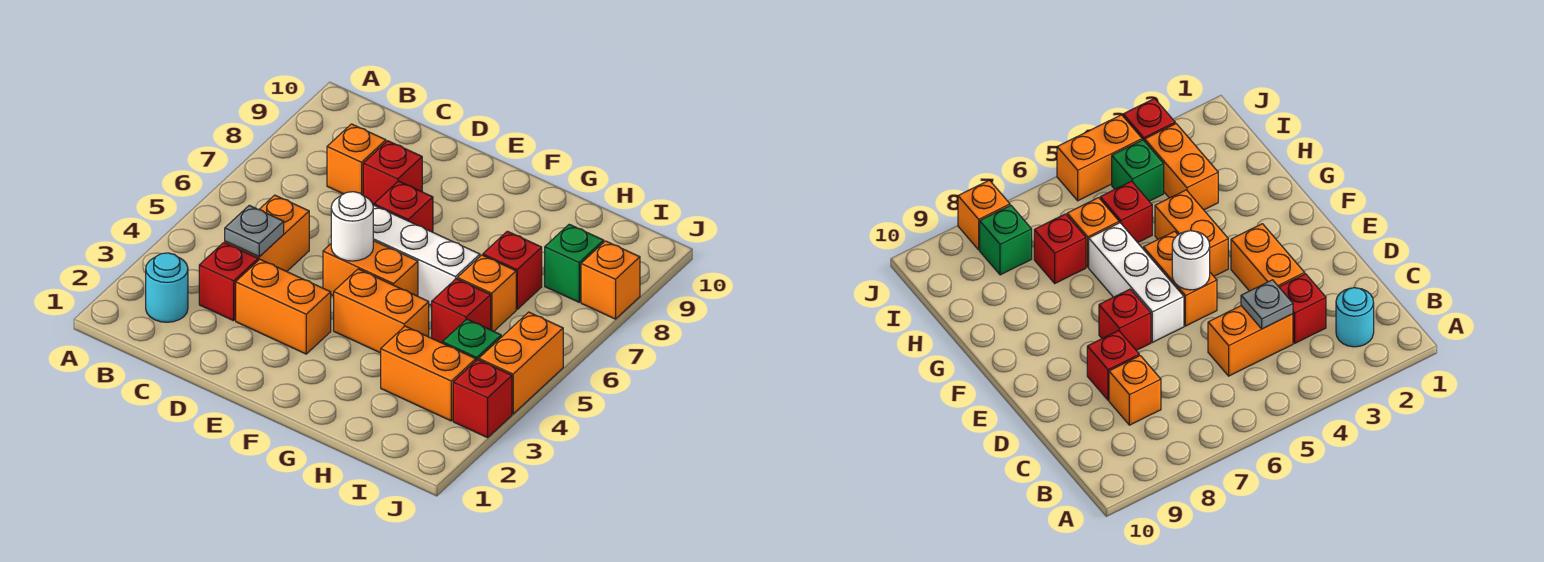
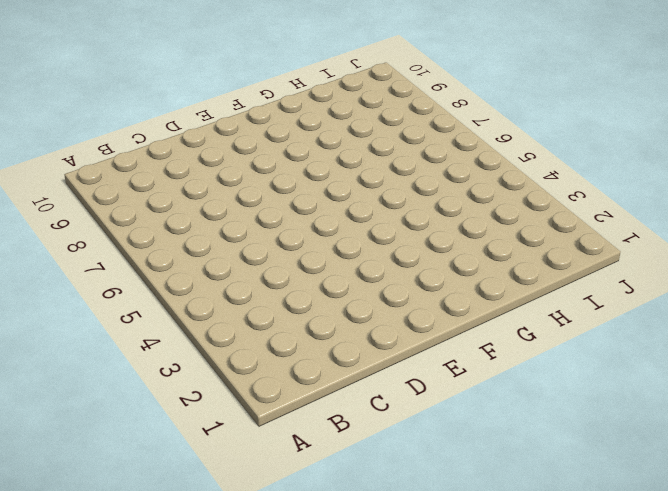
none -> cyan round brick B2 level 1
none -> red brick C3 level 1
none -> orange brick C4:C5 level 1

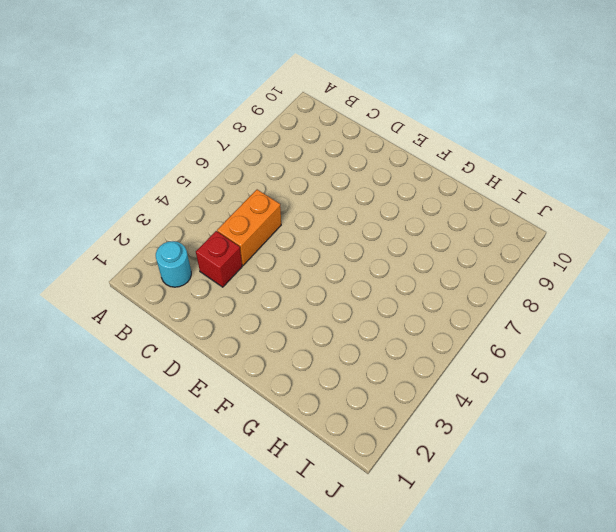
none -> orange brick C8 level 1
none -> orange brick D3:E3 level 1
none -> red brick D8 level 1

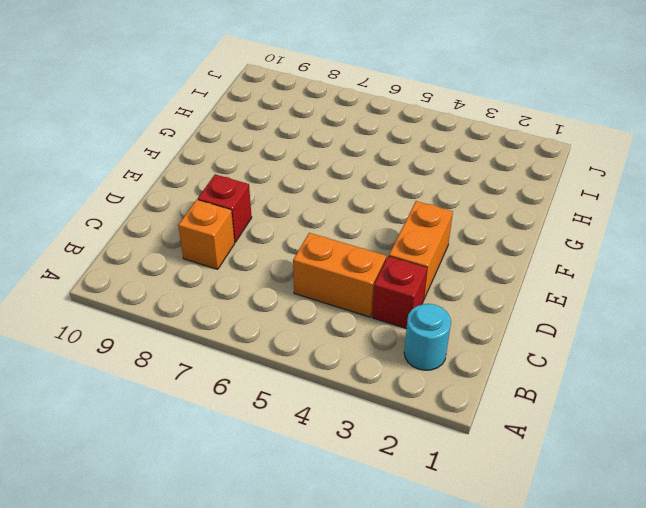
none -> orange brick E5:F5 level 1
none -> white brick E6:G6 level 1
none -> red brick E7 level 1

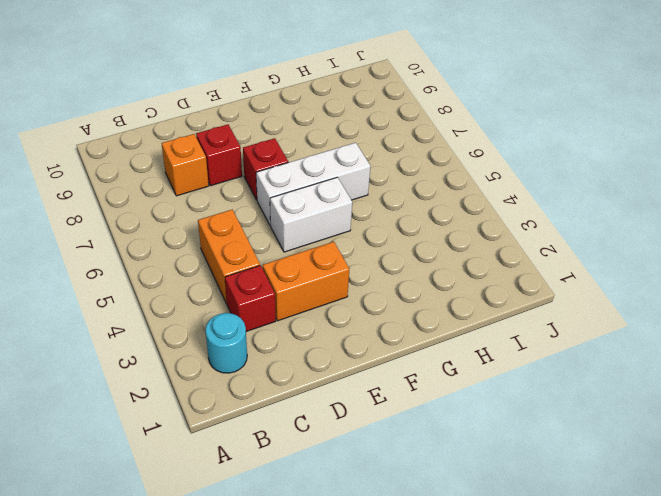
white brick E5:F5 level 1 -> orange brick E5:F5 level 1
none -> orange brick F4:G4 level 1
none -> orange brick H3:I3 level 1
none -> red brick H5 level 1

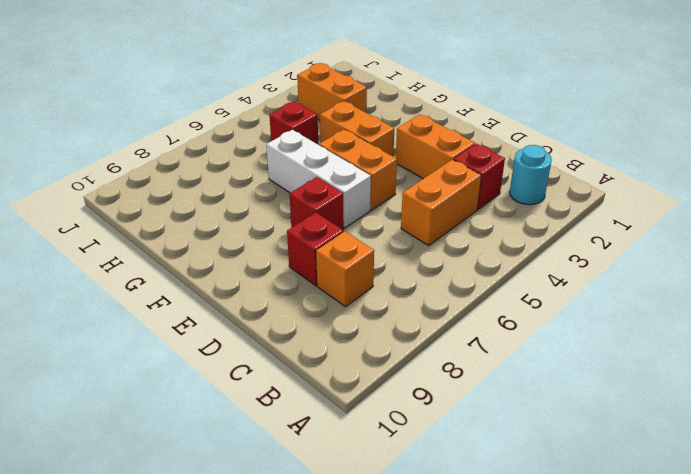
none -> orange brick H6 level 1
none -> red brick H7 level 1
none -> green brick I4 level 1

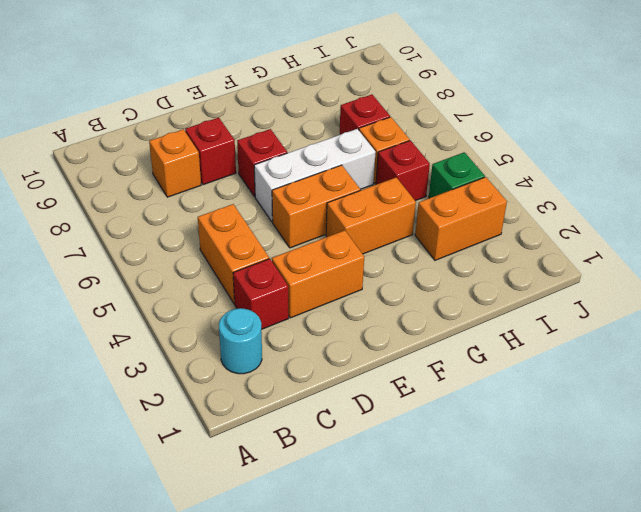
none -> green brick I8 level 1
none -> red brick J3 level 1
none -> orange brick J4:J5 level 1

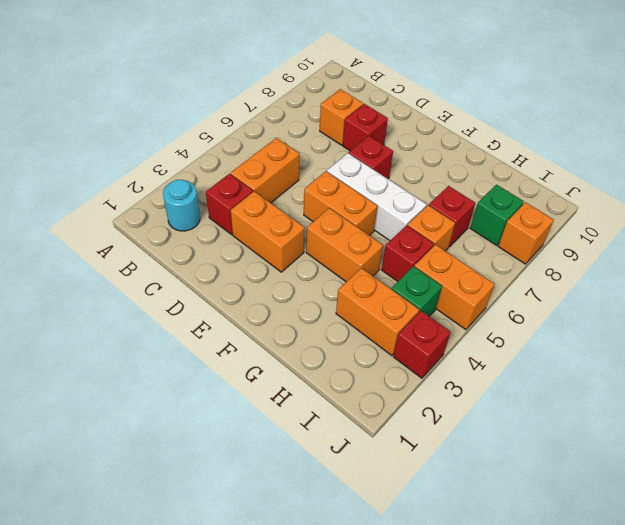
orange brick I5:J5 level 1 -> orange brick J4:J5 level 1
none -> grey plate C4 level 2
none -> white round brick E5 level 2

